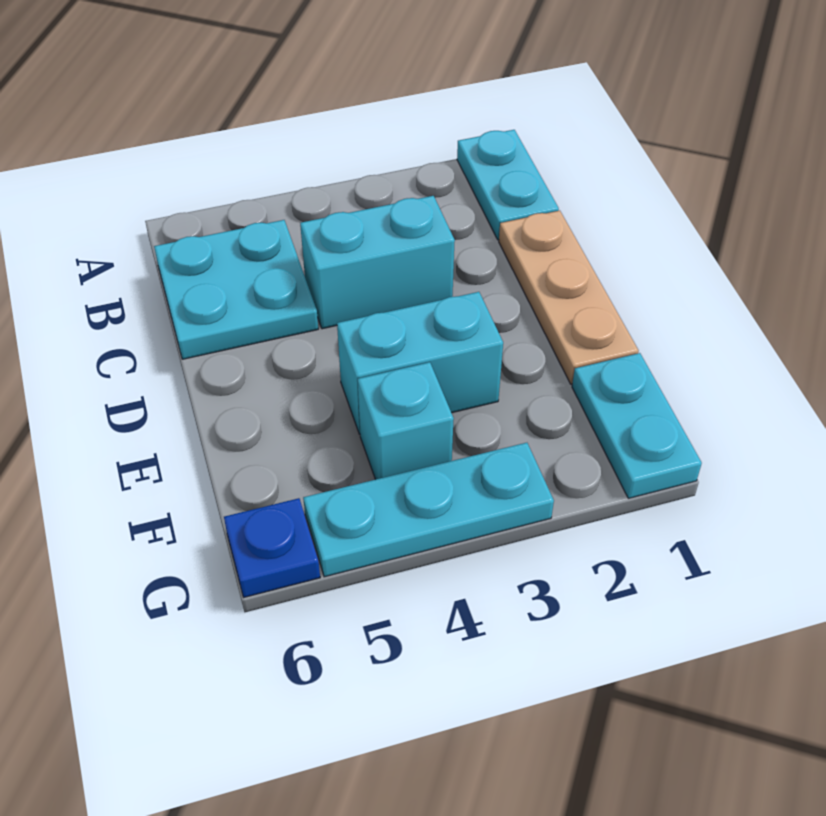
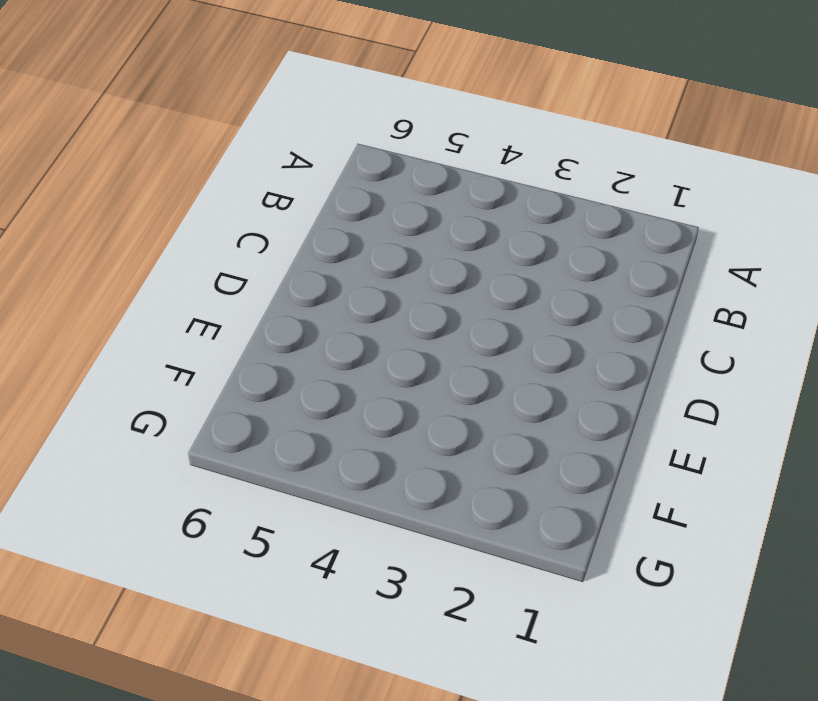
none -> cyan plate A1:B1 level 1
none -> cyan plate B5:C6 level 1

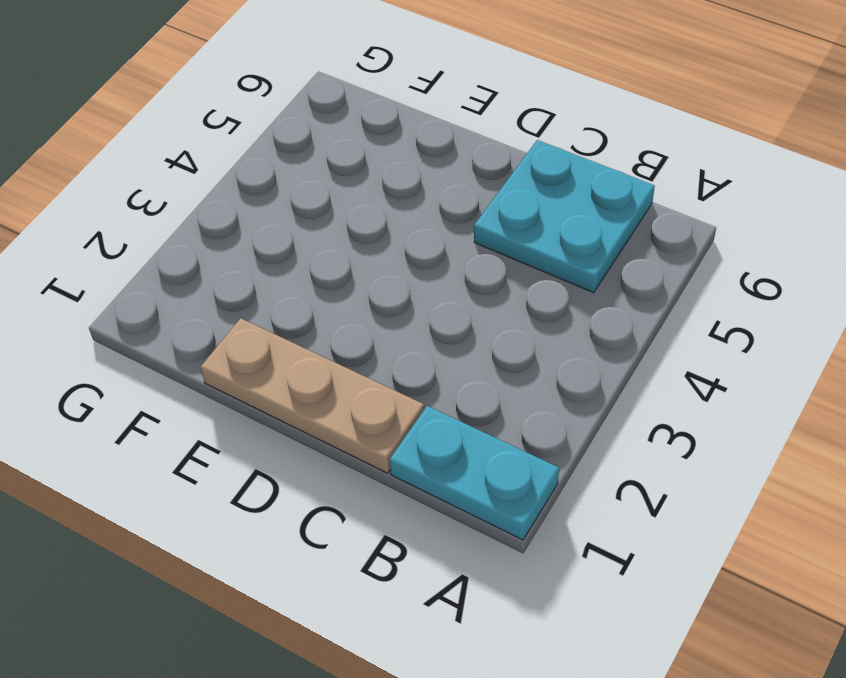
none -> cyan brick C3:C4 level 1
none -> cyan brick E3:E4 level 1

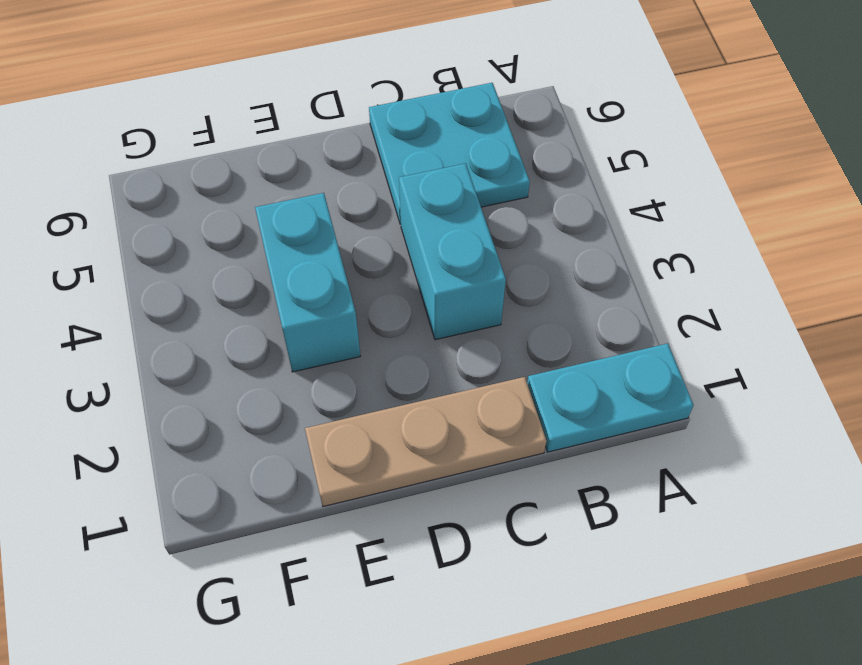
none -> cyan plate F1:G1 level 1
none -> cyan brick F4 level 1

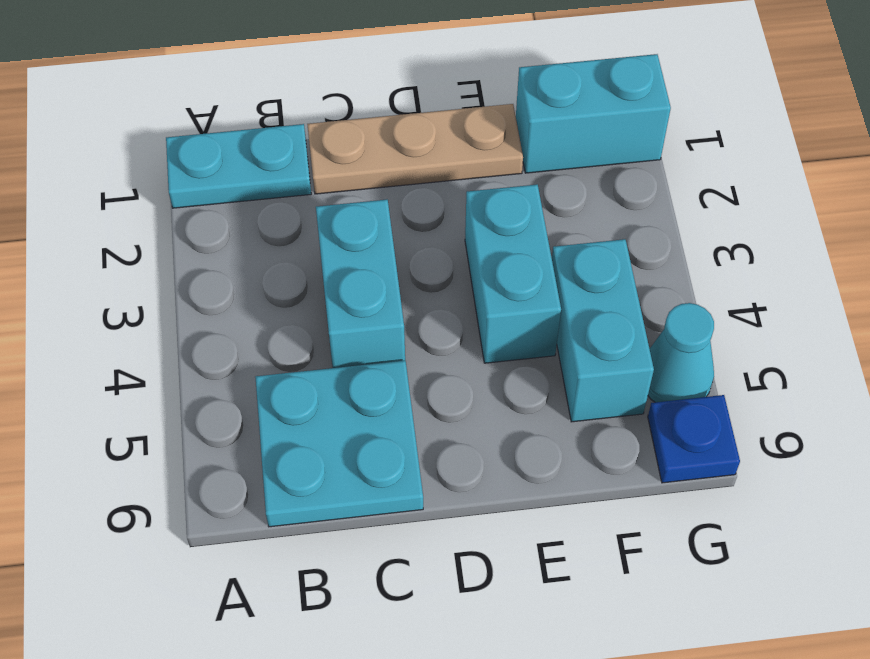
cyan brick F1:G1 level 1 -> cyan plate F1:G1 level 1
cyan brick F4:F5 level 1 -> cyan brick F4 level 1
cyan cone G5 level 1 -> cyan plate G3:G5 level 1

